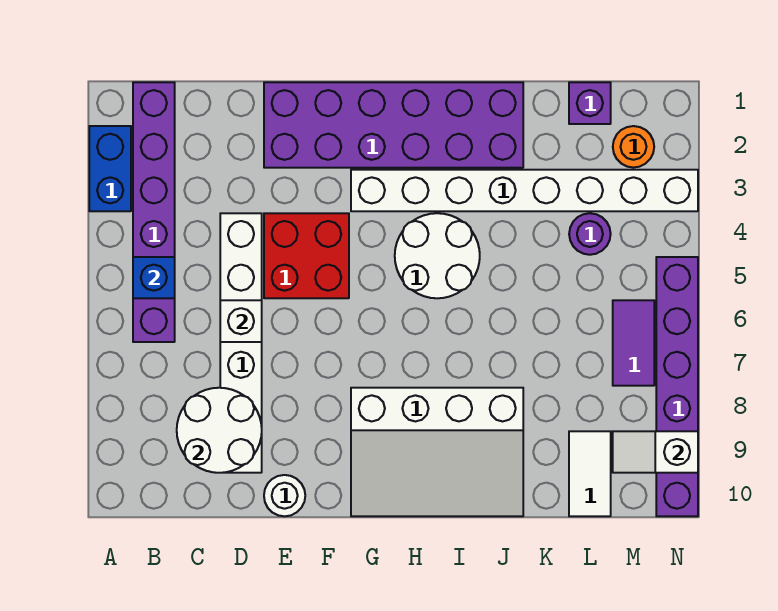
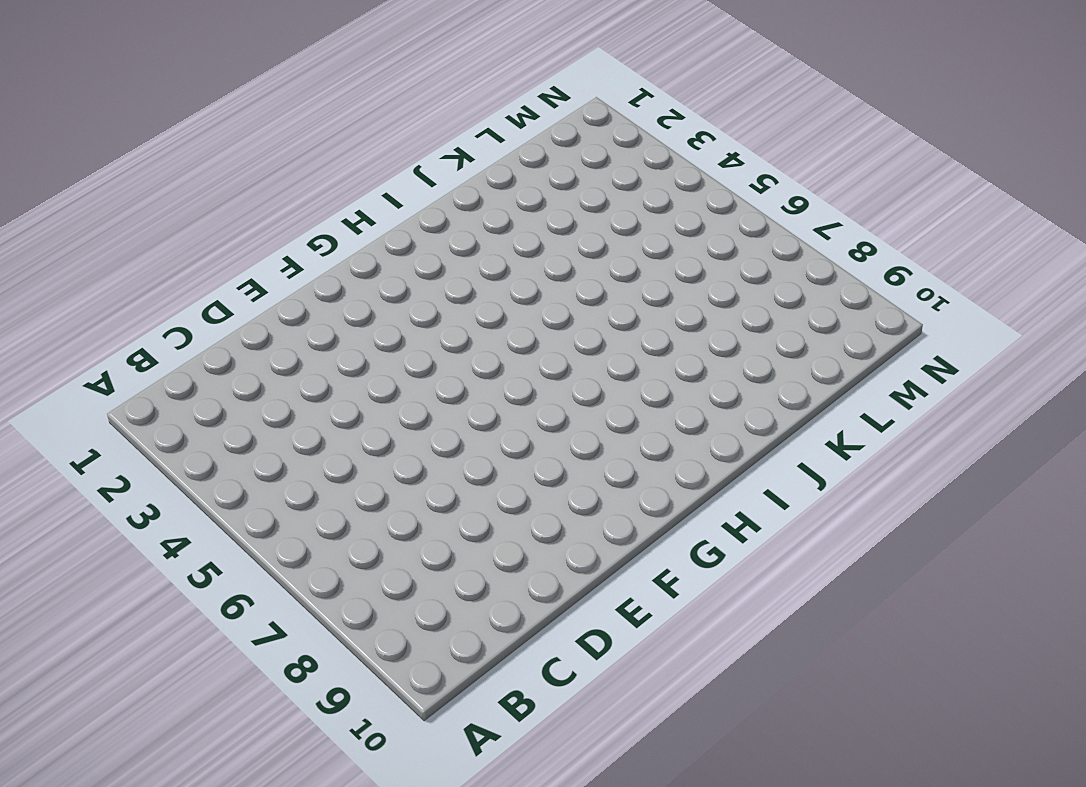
none -> blue brick A2:A3 level 1
none -> purple brick B1:B6 level 1
none -> white brick D4:D9 level 1

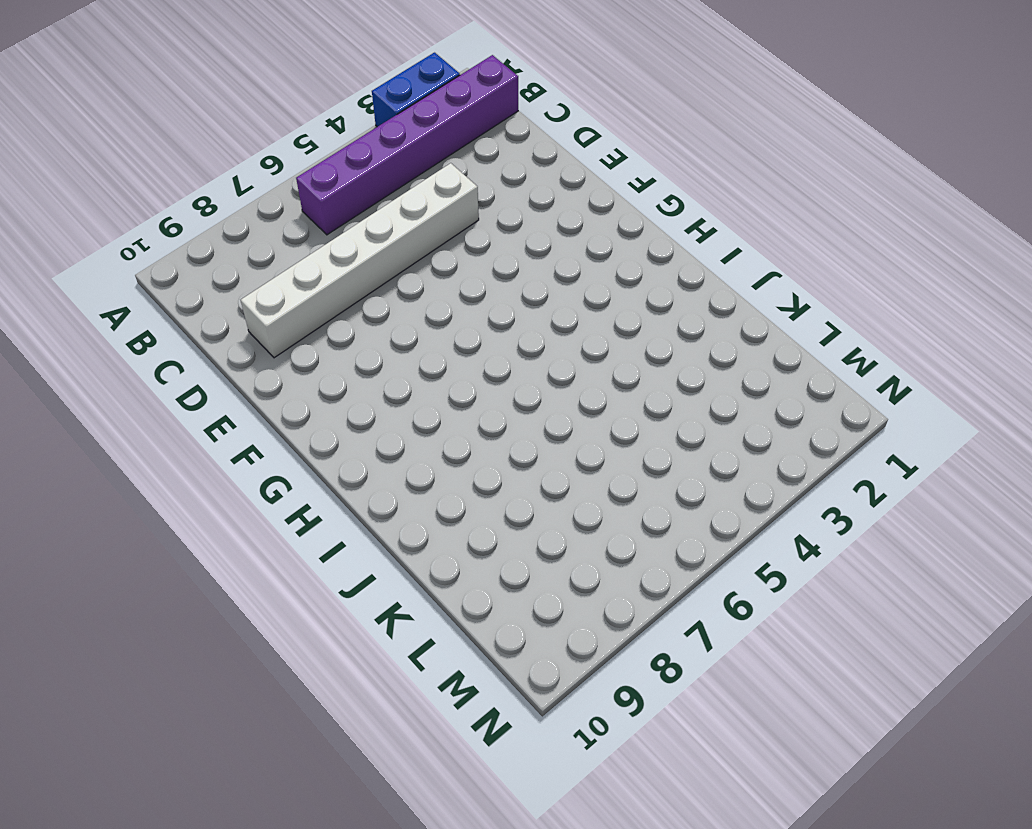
none -> purple brick E1:J2 level 1
none -> red brick E4:F5 level 1
none -> white round brick E10 level 1

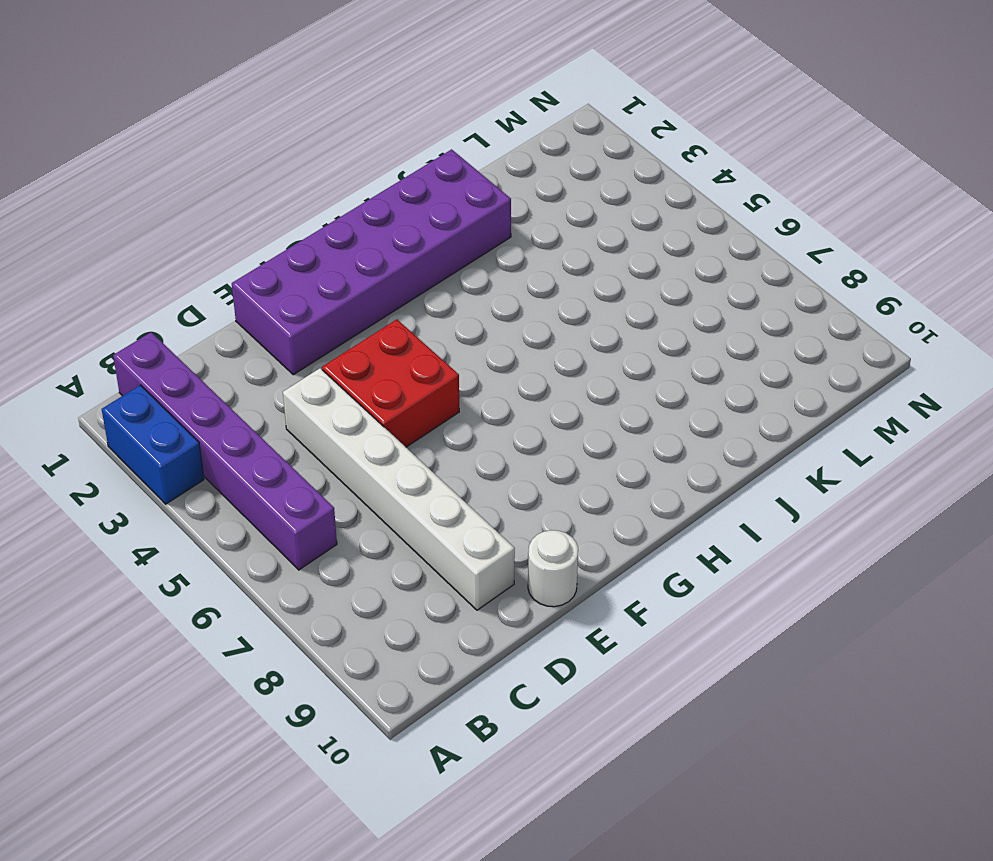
none -> white brick G3:N3 level 1
none -> white slope G8:J10 level 1 top 8
none -> white round brick H4:I5 level 1

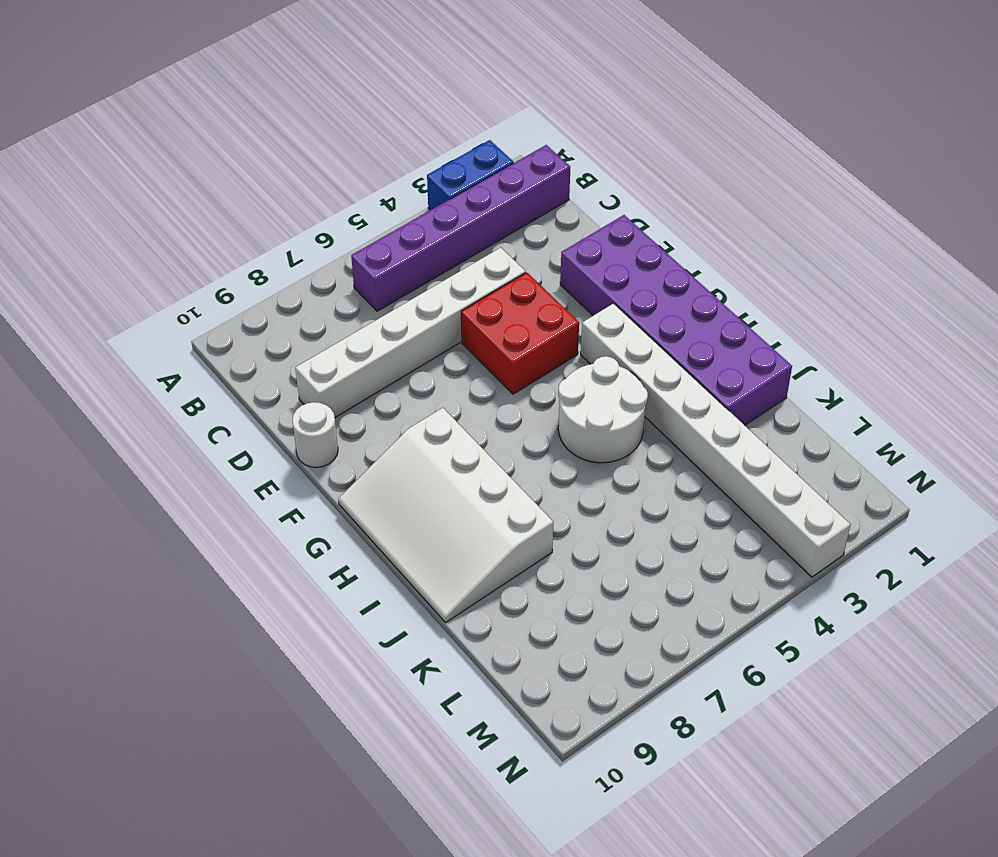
none -> purple brick L1 level 1
none -> purple round brick L4 level 1
none -> white tile L9:L10 level 1

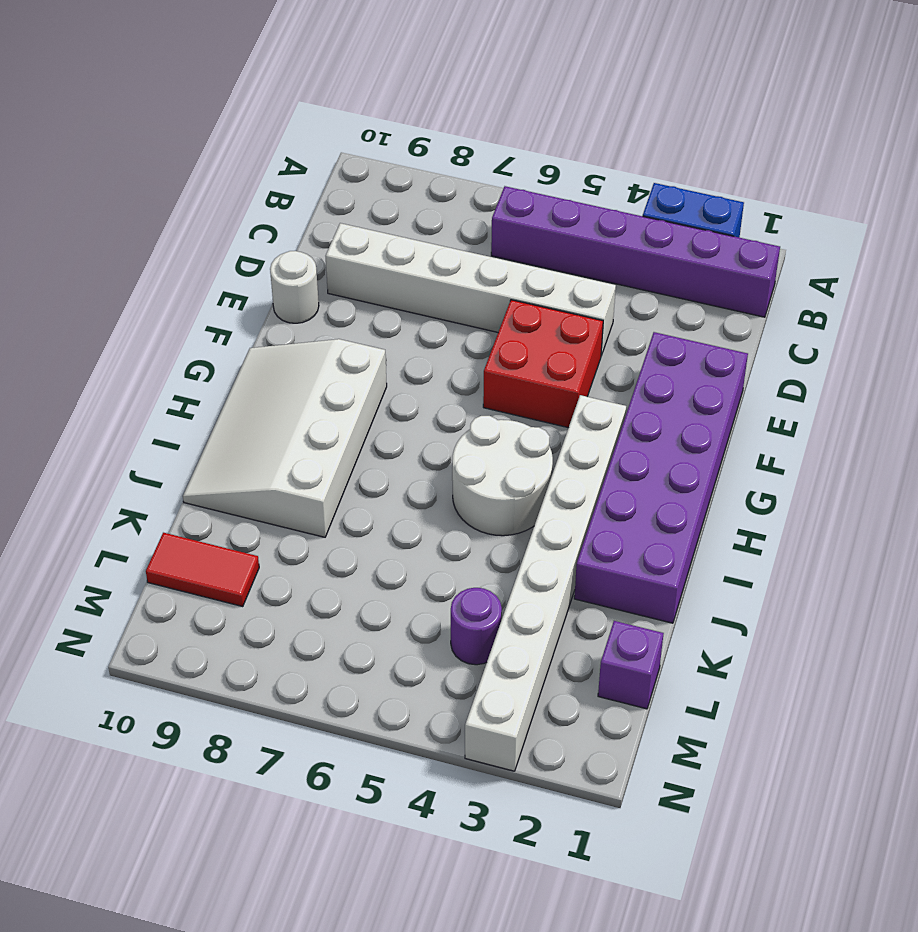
red tile L9:L10 level 1 -> white tile L9:L10 level 1
none -> orange round brick M2 level 1
none -> purple tile M6:M7 level 1
none -> purple brick N5:N10 level 1

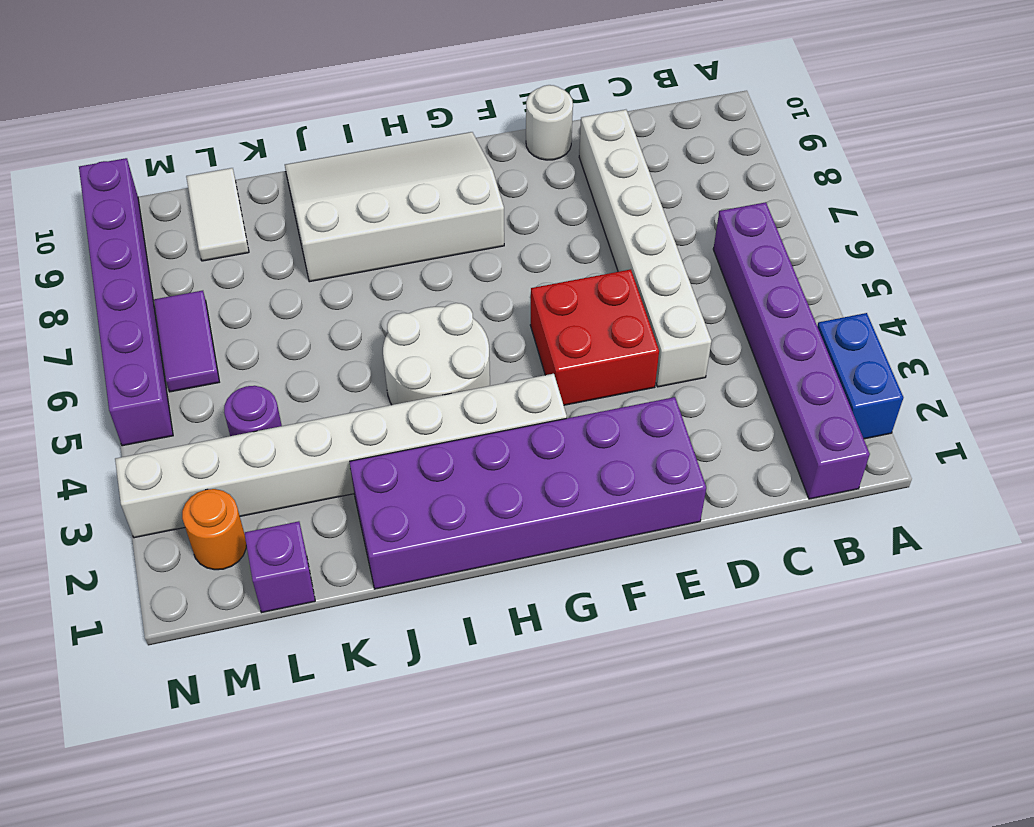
none -> blue brick B5 level 2
none -> white round brick C8:D9 level 2
none -> white brick D6 level 2

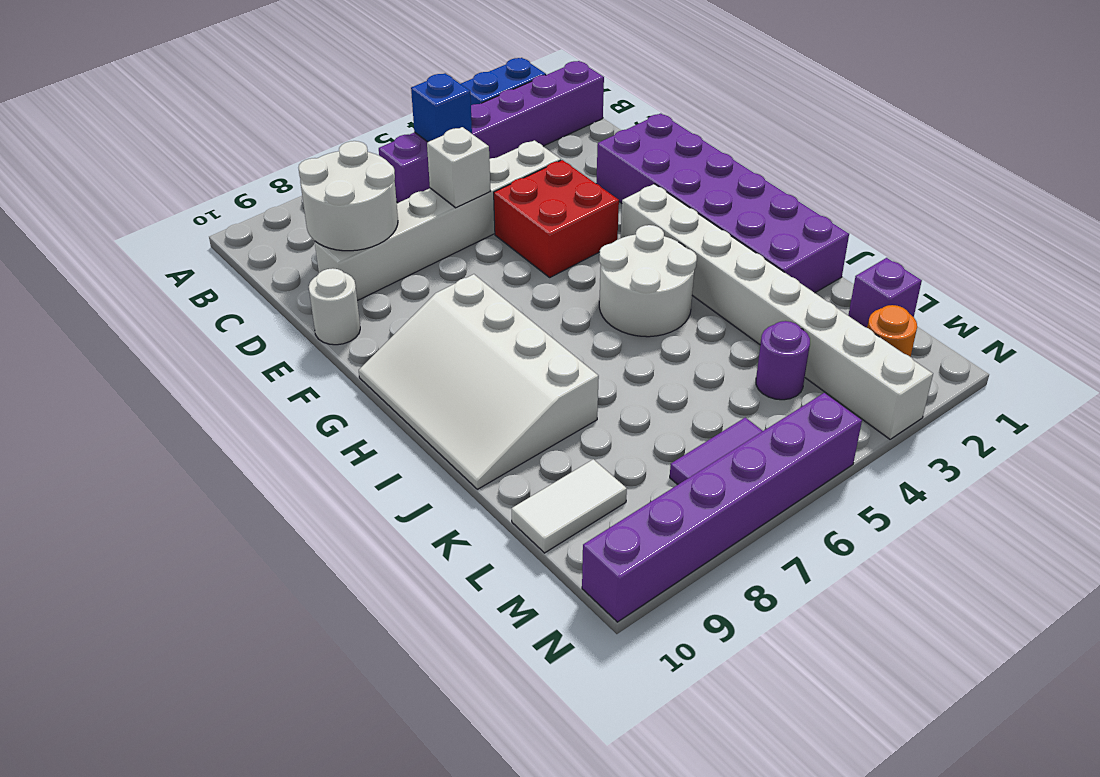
none -> white slope M9:N9 level 2 top N

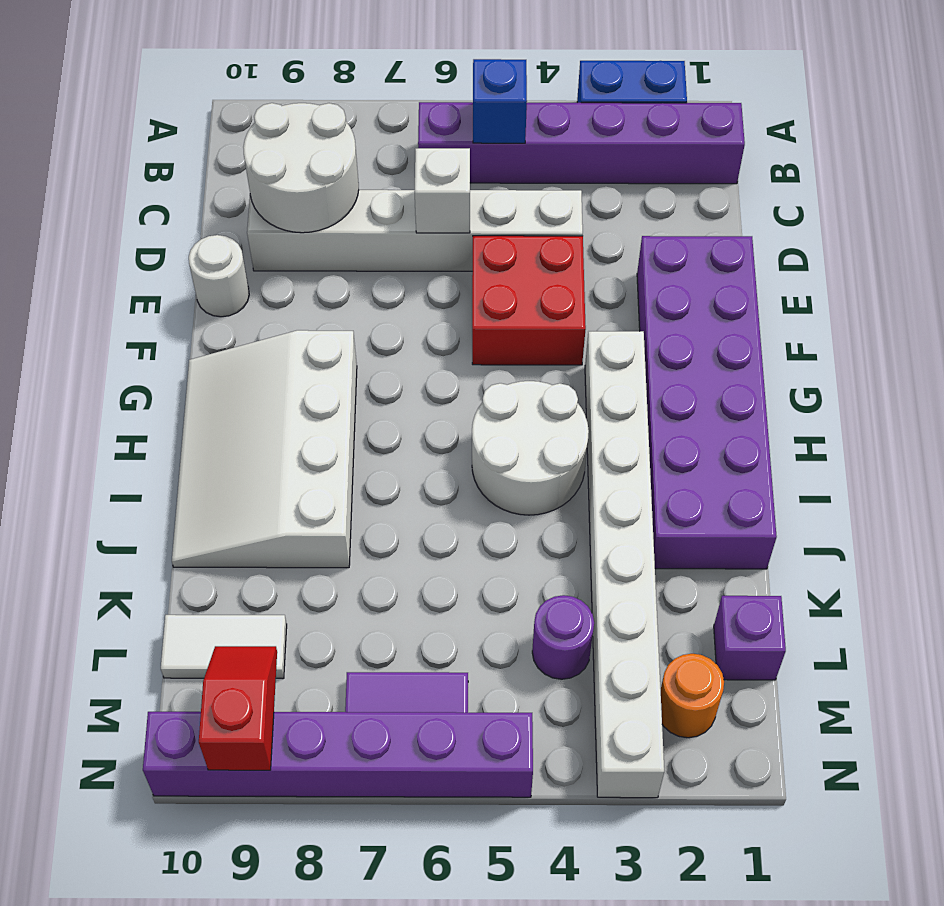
red slope M9:N9 level 2 top N -> white slope M9:N9 level 2 top N

